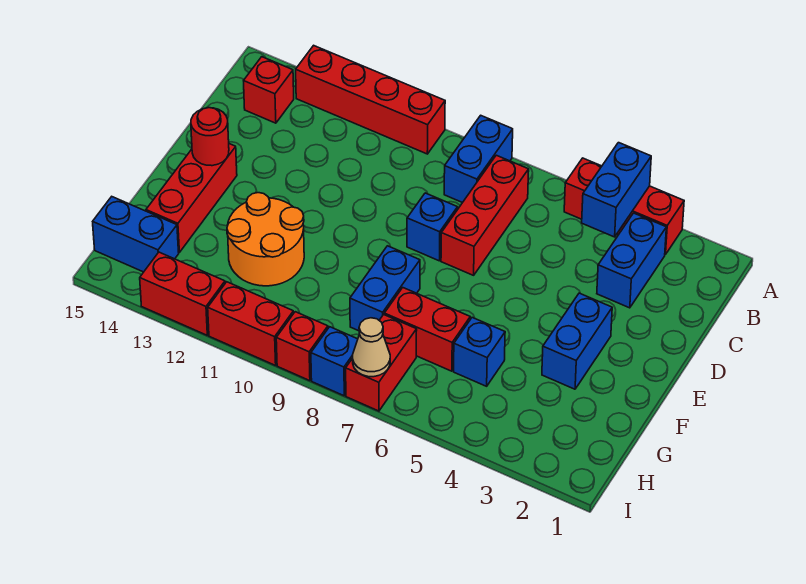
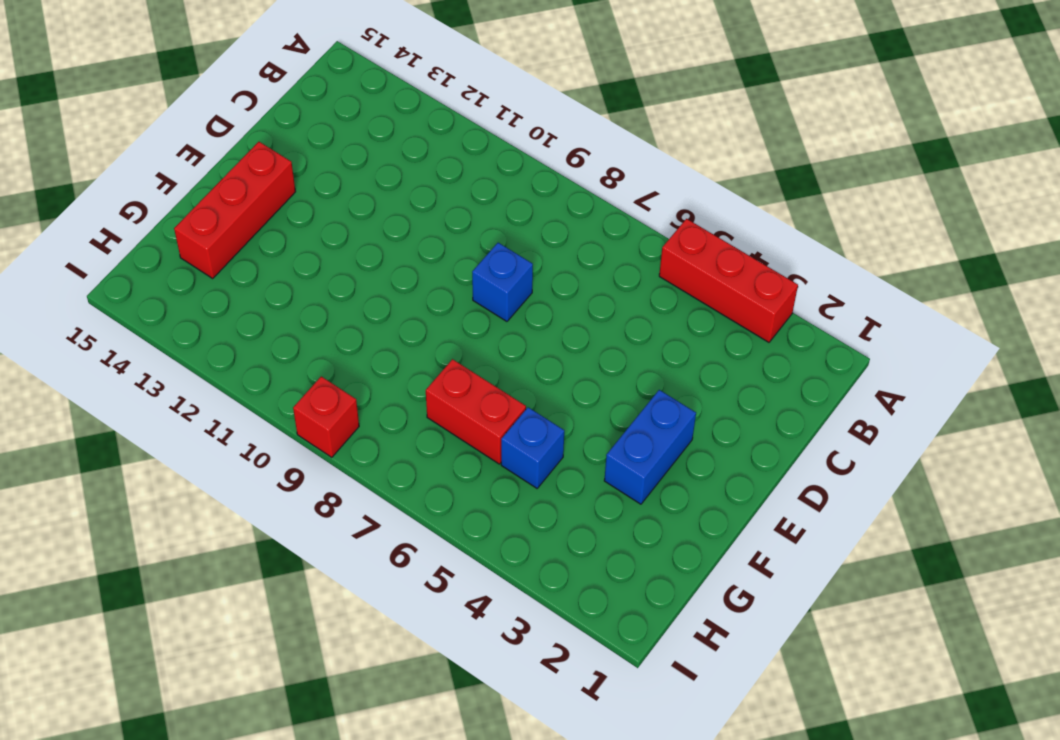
none -> blue brick A8:B8 level 1
none -> red brick A10:A13 level 1
none -> blue brick B3:C3 level 1

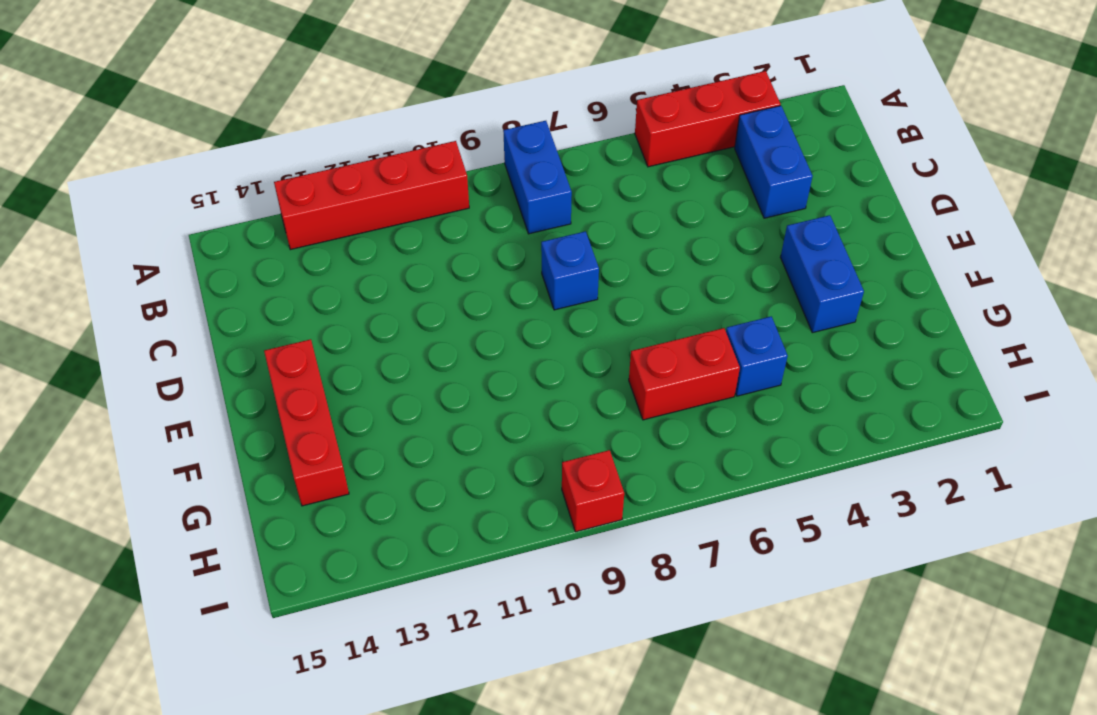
none -> red brick B7:D7 level 1
none -> red brick B14 level 1
none -> blue brick F8:G8 level 1

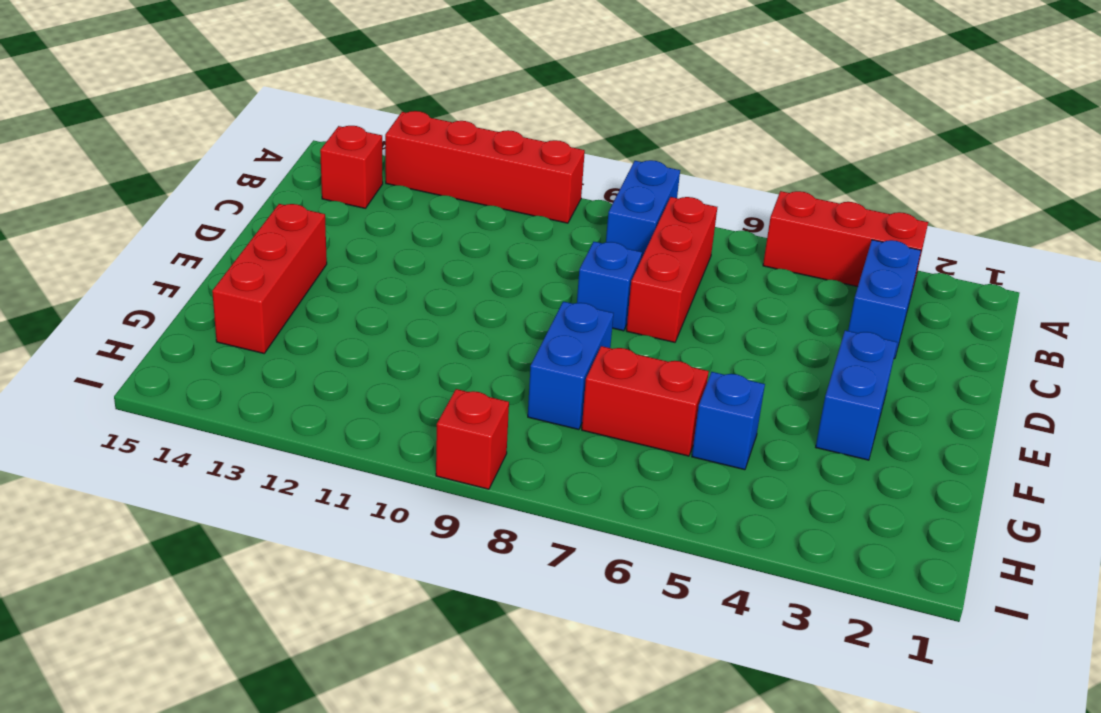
none -> orange round brick F11:G12 level 1
none -> red brick H7:I7 level 1
none -> blue brick H14:H15 level 1

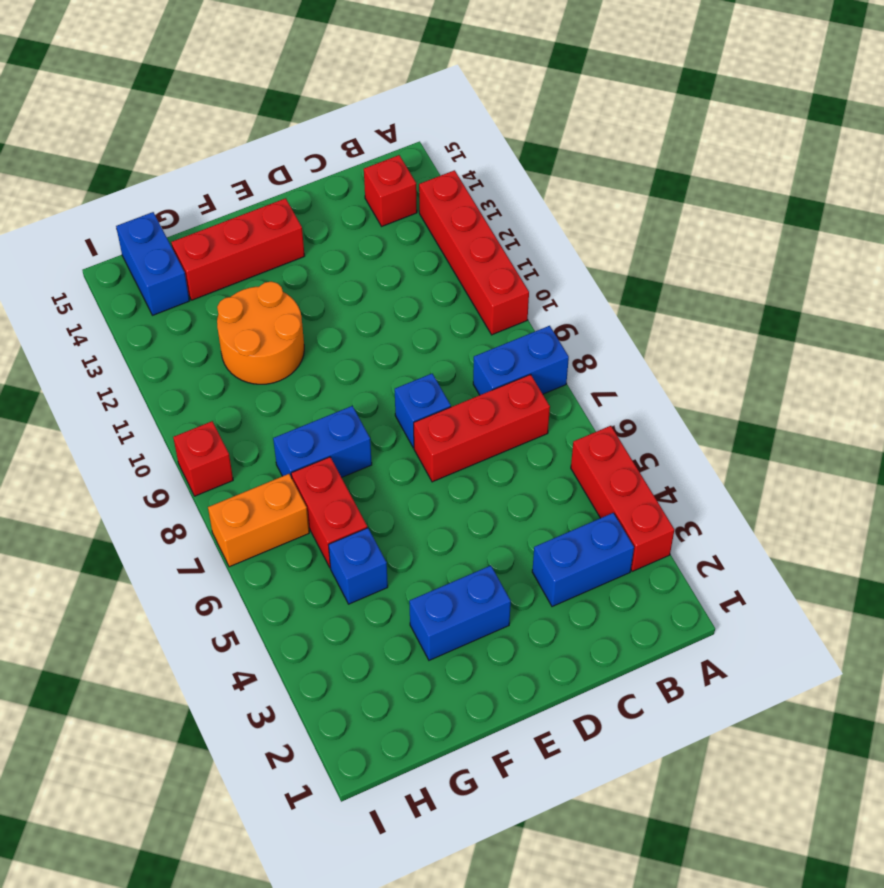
orange brick H7:I7 level 1 -> red brick H7:I7 level 1
none -> blue brick I8 level 1
none -> red brick I10:I11 level 1
none -> red brick I12:I13 level 1

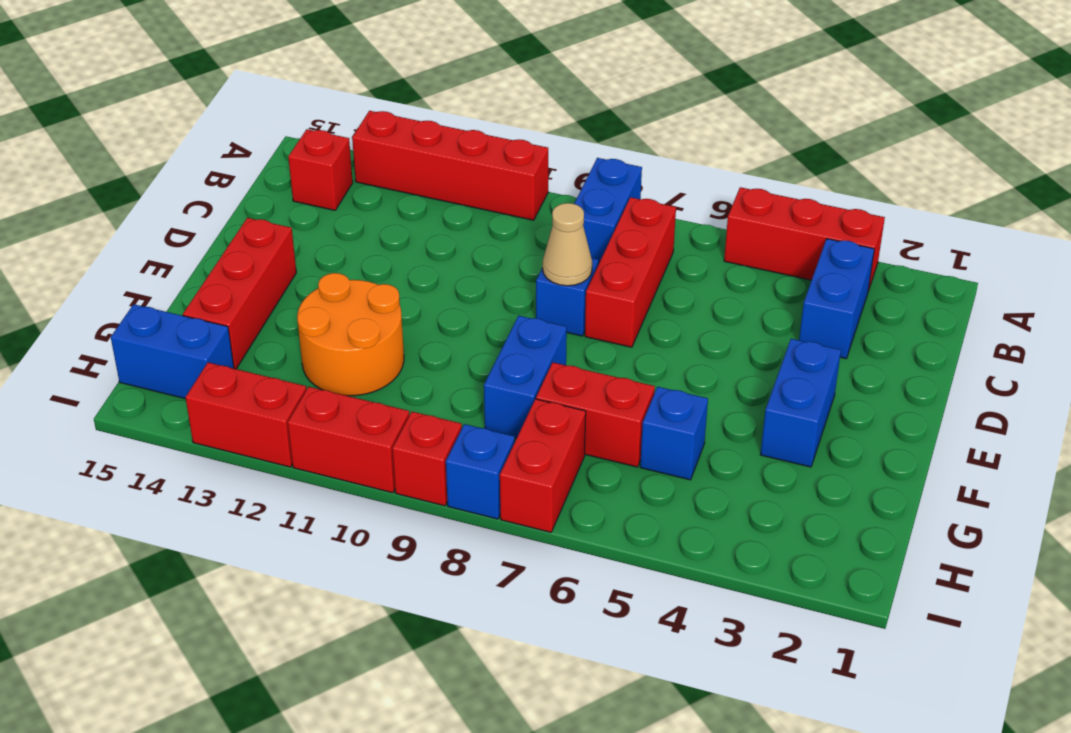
tan cone D8 level 2 -> tan cone I7 level 2
none -> blue brick A4:B4 level 2
none -> red round brick E14 level 2

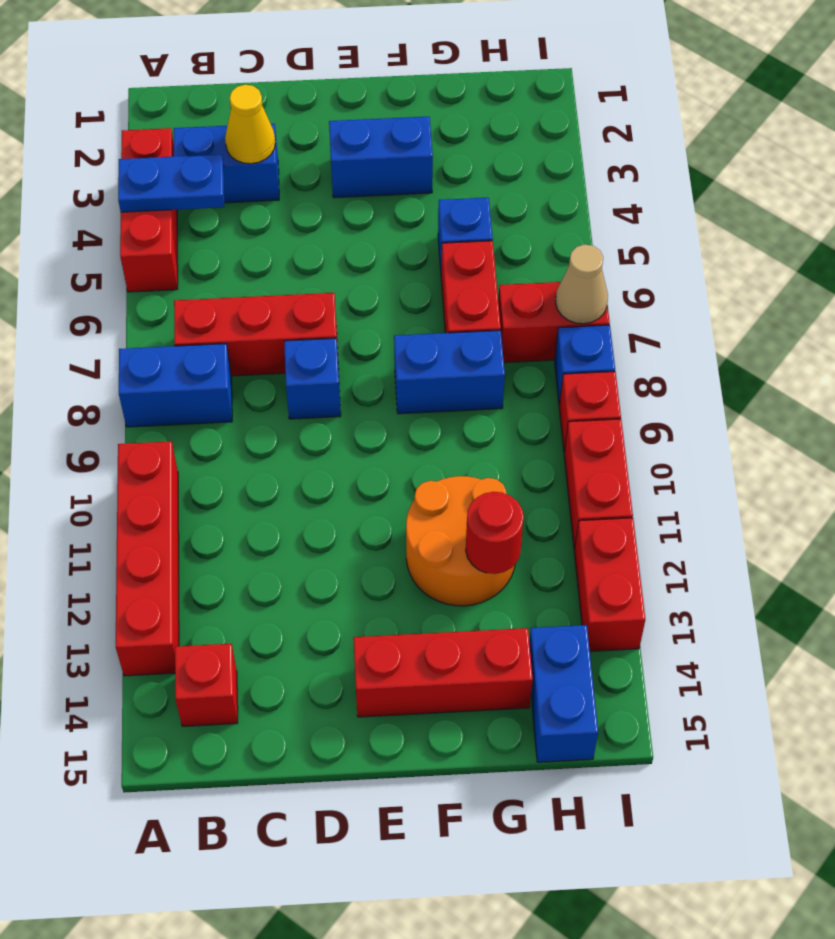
blue plate A4:B4 level 2 -> blue brick A4:B4 level 2
yellow cone C3 level 2 -> none
red round brick G12 level 2 -> red round brick E14 level 2

